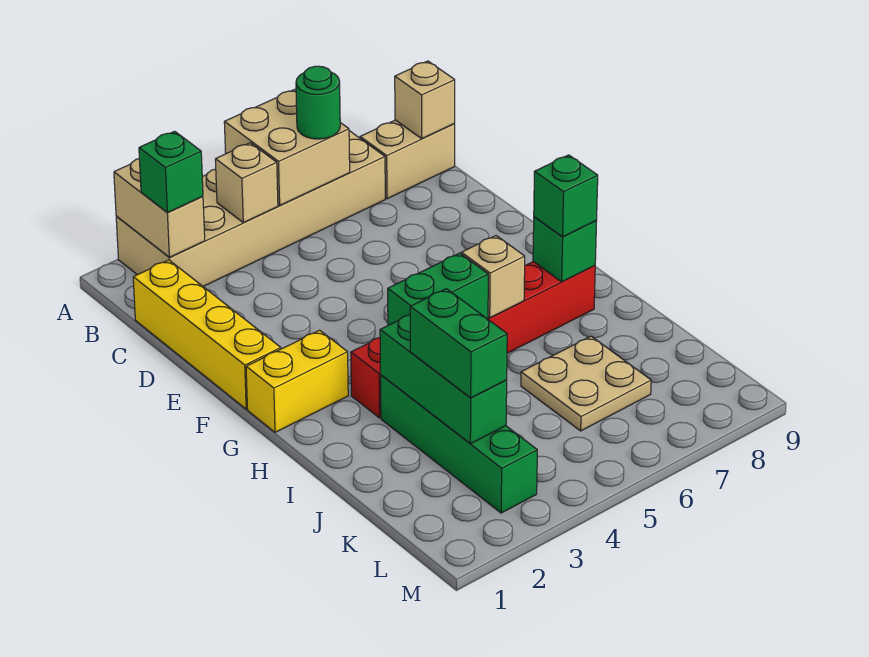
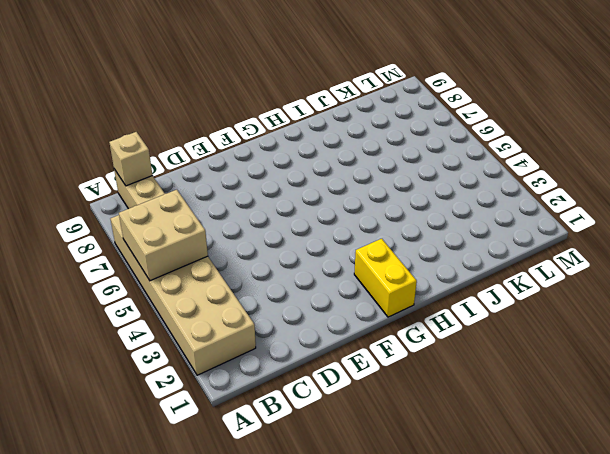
none -> yellow brick C1:F1 level 1
none -> red brick H3:H8 level 1
none -> green brick I3:L3 level 1

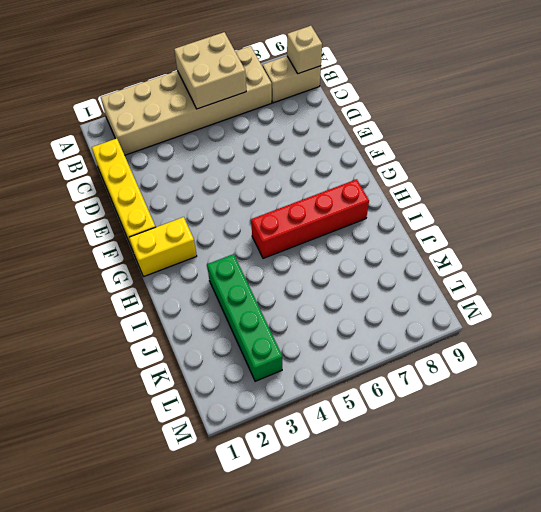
red brick H5:H8 level 1 -> red brick H3:H8 level 1
none -> tan plate J6:K7 level 1
none -> tan brick A2:B2 level 2
none -> tan brick B4 level 2

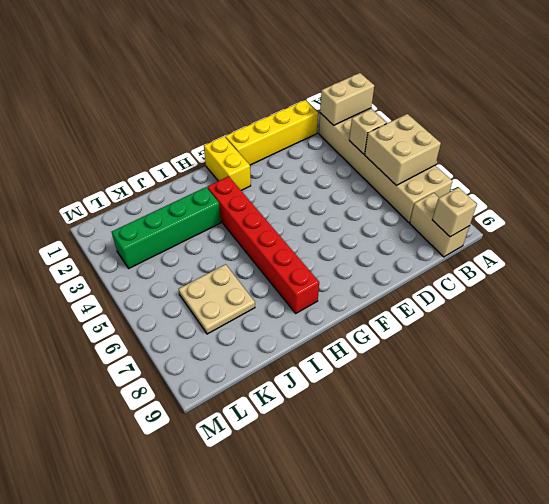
none -> green brick H4:H5 level 2
none -> tan brick H6 level 2
none -> green brick H8 level 2

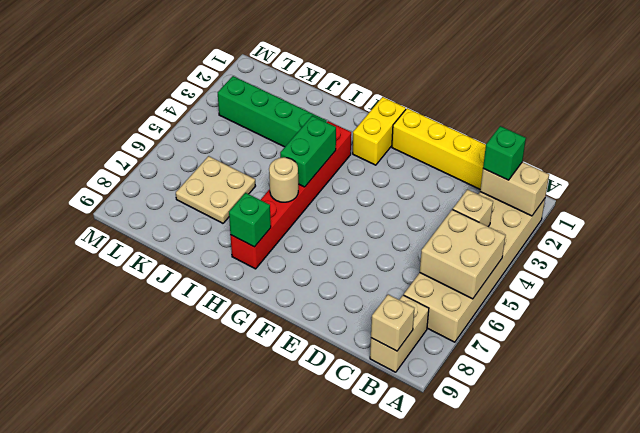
tan round brick H6 level 2 -> tan brick H6 level 2
none -> green brick I3:K3 level 2
none -> green round brick B6 level 3
none -> green brick H8 level 3

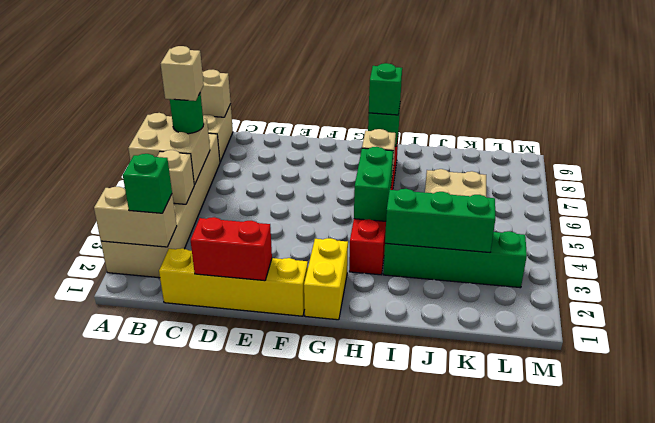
tan brick B6 level 4 -> none
red brick D1:E1 level 2 -> none
none -> green brick J3:K3 level 3

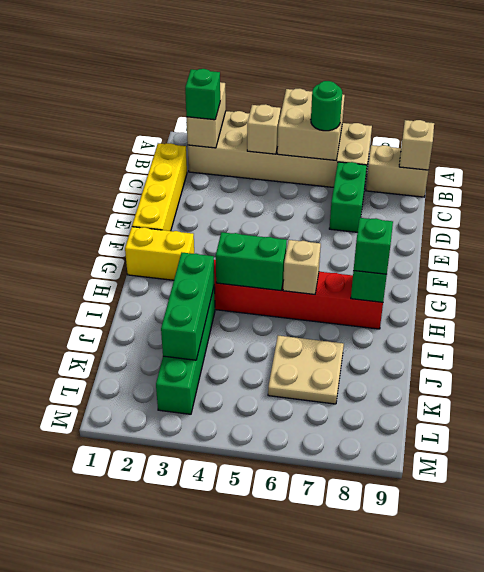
green brick C7:D7 level 1 -> green brick J3:K3 level 3

